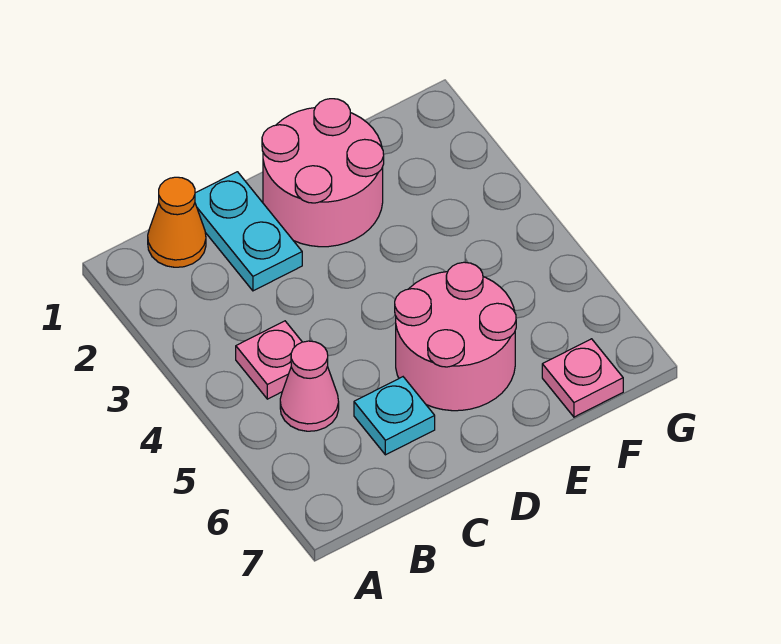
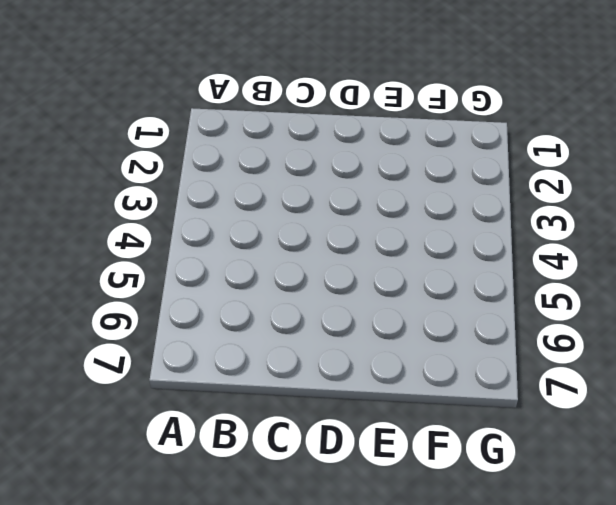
none -> orange cone B1 level 1
none -> pink plate B4 level 1

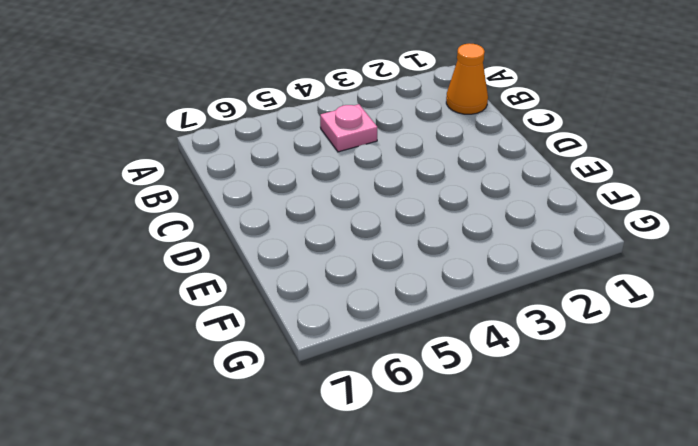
none -> pink cone B5 level 1
none -> cyan plate C1:C2 level 1

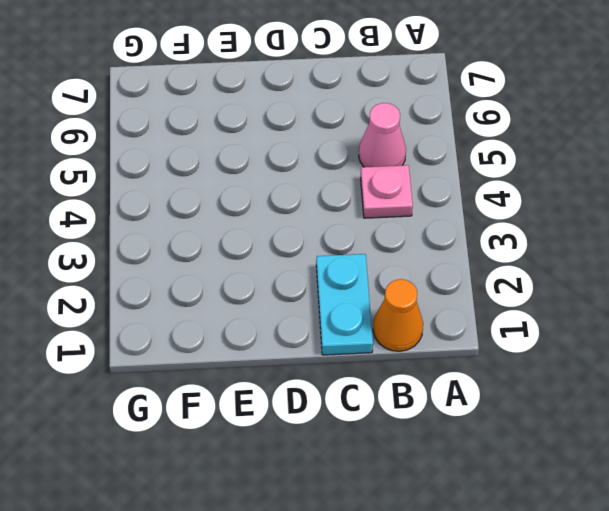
none -> cyan plate C6 level 1
none -> pink round brick D1:E2 level 1

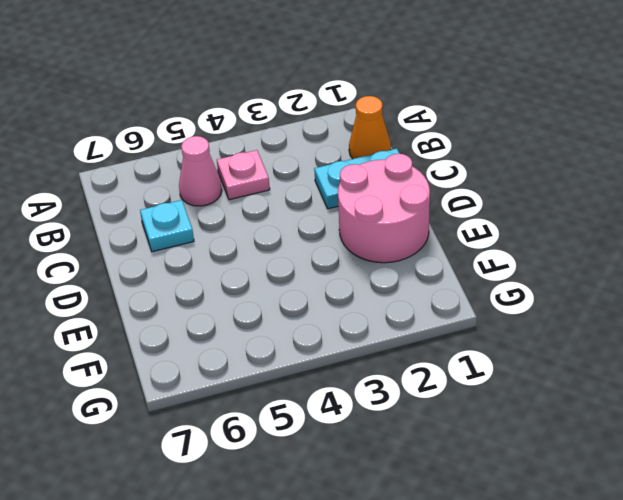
none -> pink round brick D5:E6 level 1
none -> pink plate F7 level 1

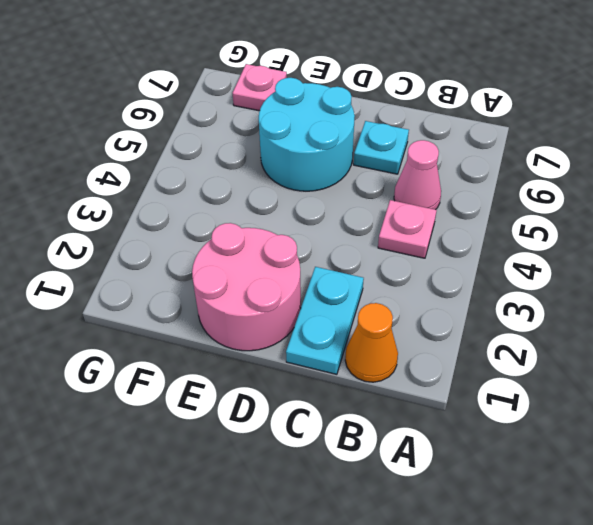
cyan round brick D5:E6 level 1 -> pink round brick D5:E6 level 1

